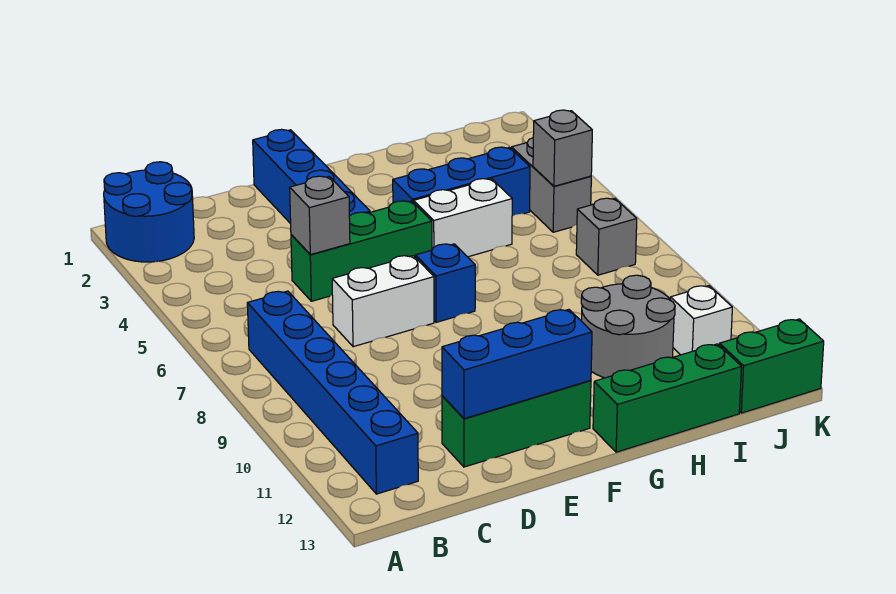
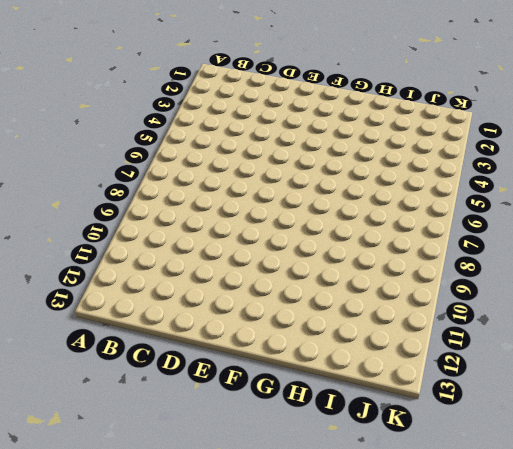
none -> blue round brick A1:B2 level 1
none -> blue brick B7:B12 level 1
none -> green brick D5:F5 level 1

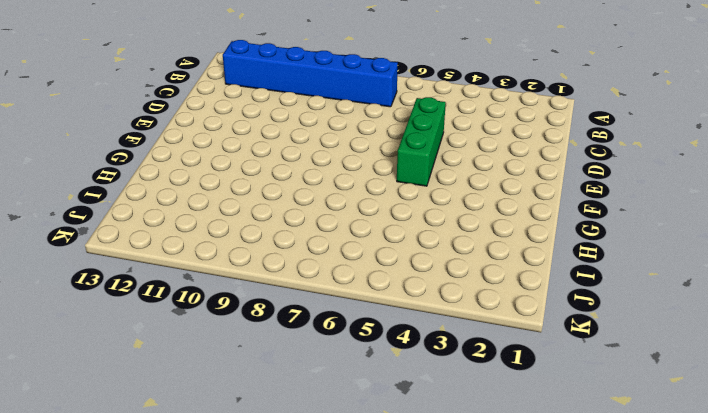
none -> blue round brick A1:B2 level 1
none -> white brick D7:E7 level 1
none -> green brick D12:F12 level 1

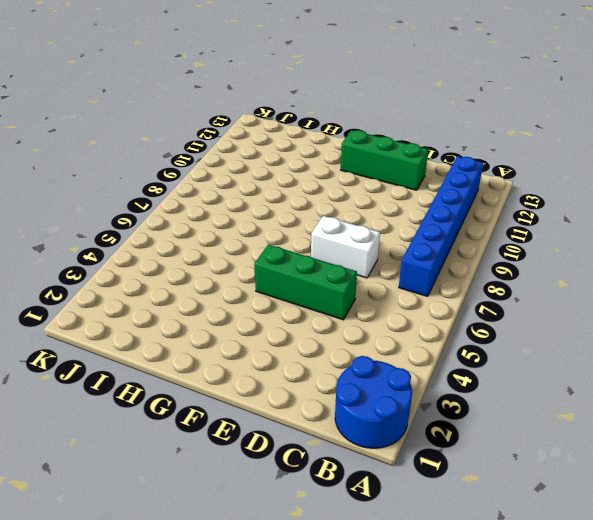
none -> blue brick E1:E4 level 1
none -> blue brick F7 level 1
none -> blue brick G4:I4 level 1

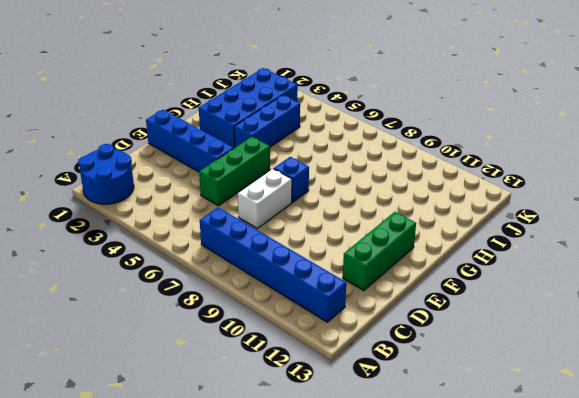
blue brick G2:J3 level 1 -> none
none -> white brick G5:H5 level 1
none -> green brick G13:I13 level 1
none -> grey round brick H10:I11 level 1

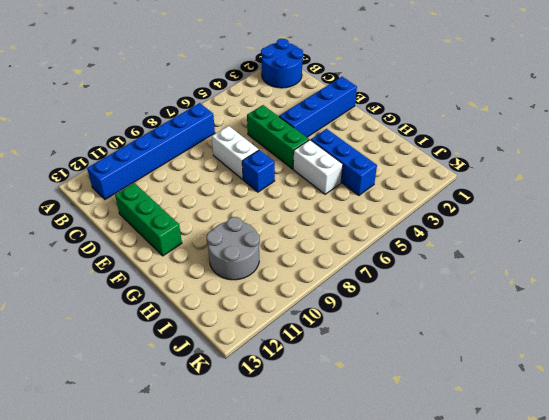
none -> green brick G13:I13 level 1
none -> grey brick J4:J5 level 1
none -> grey brick J7 level 1

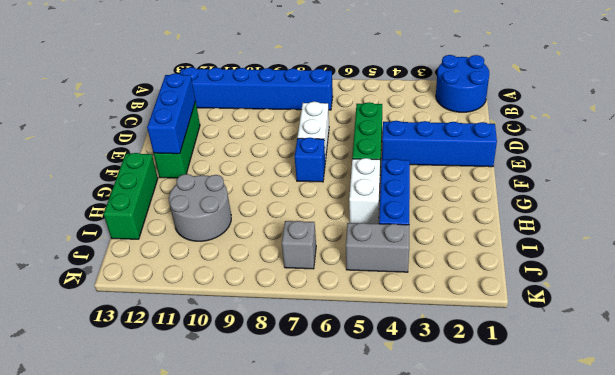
none -> white brick J11 level 1
none -> green brick J13:K13 level 1
none -> grey brick D5 level 2

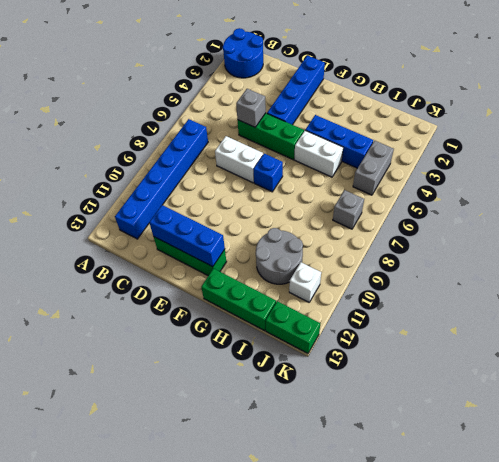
none -> grey brick J5 level 2

